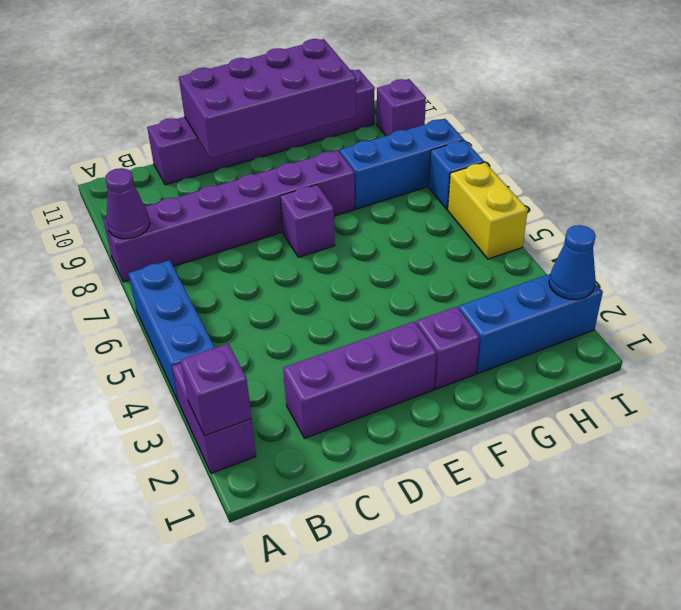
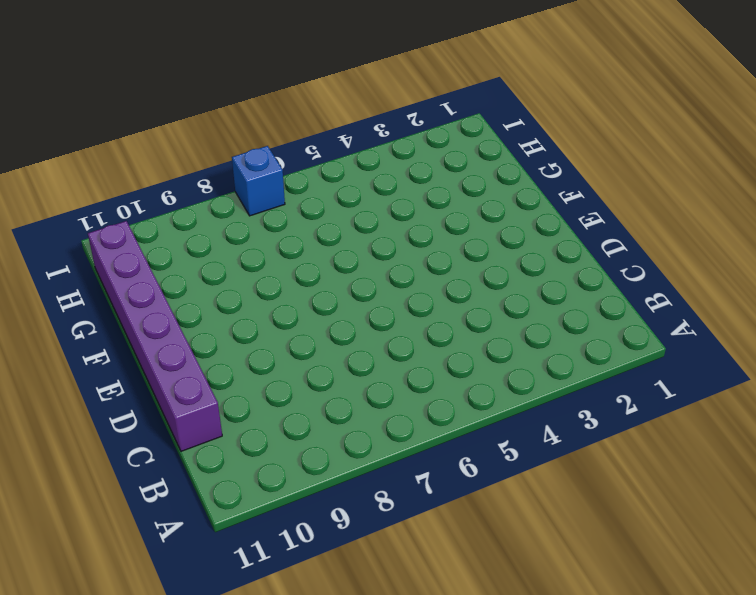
none -> purple brick A2:A3 level 1
none -> blue brick A4:A6 level 1
none -> purple brick A8:F8 level 1

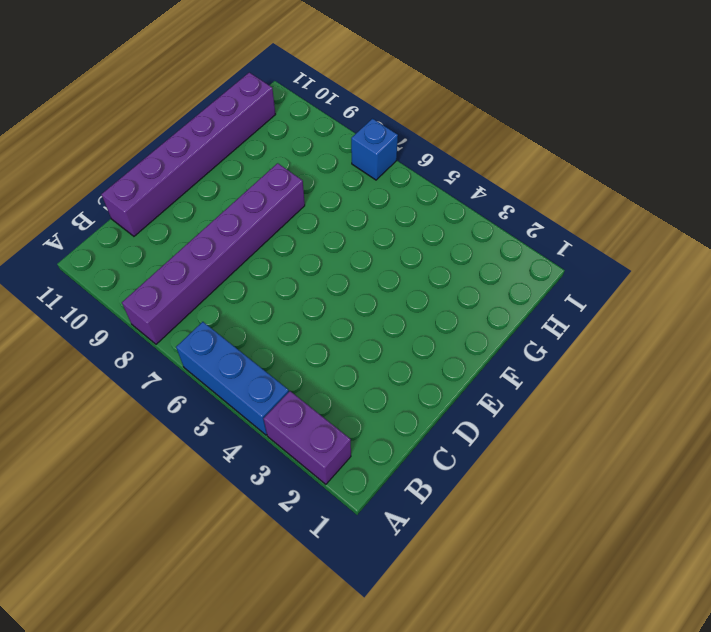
none -> purple brick C2:E2 level 1
none -> purple brick E7 level 1
none -> purple brick F2 level 1

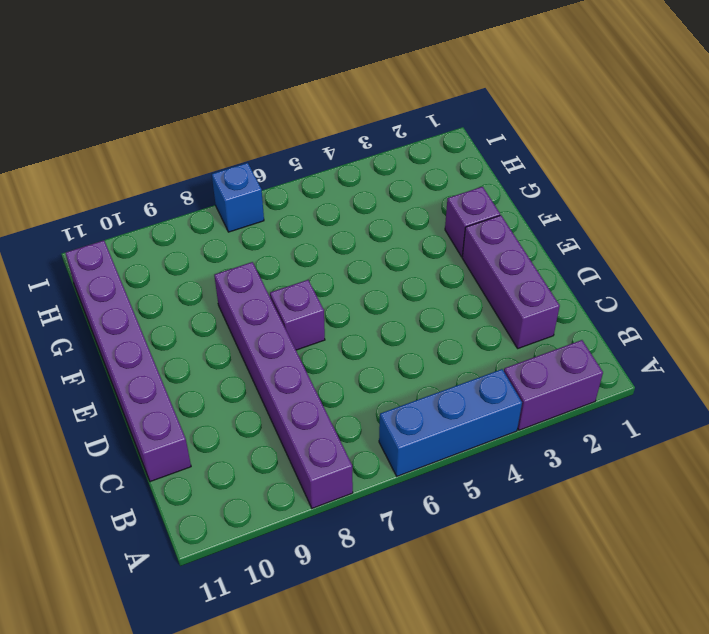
none -> blue brick G2:I2 level 1
none -> blue brick G8:I8 level 1
none -> yellow brick I5:I6 level 1

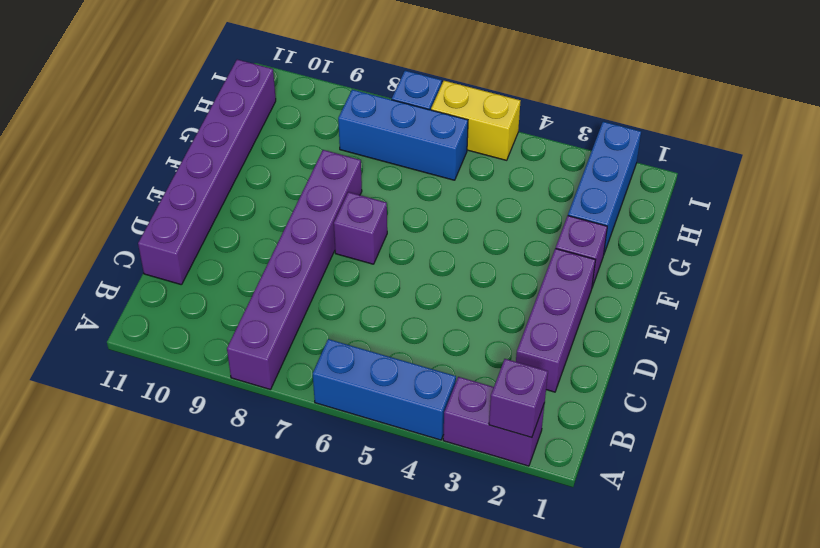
blue brick H6:H8 level 1 -> blue brick G8:I8 level 1
none -> purple brick I10 level 1
none -> purple cone A8 level 2
none -> purple brick D10:G11 level 2

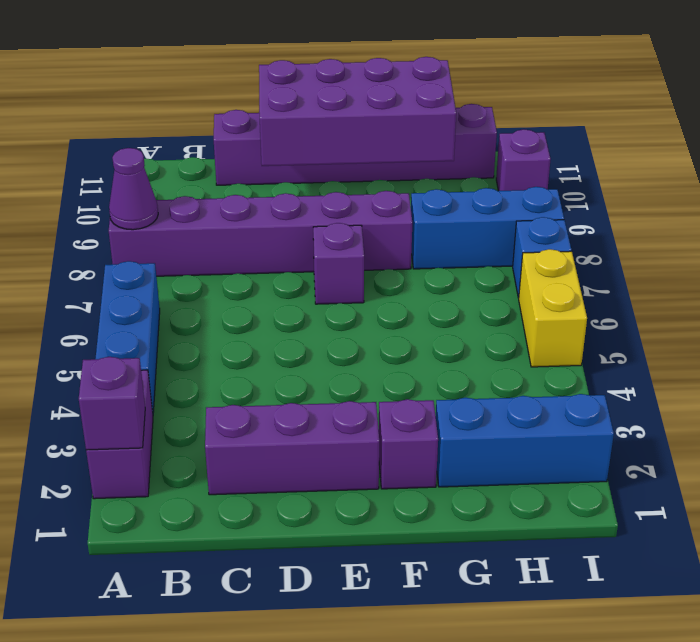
none -> blue cone I2 level 2

